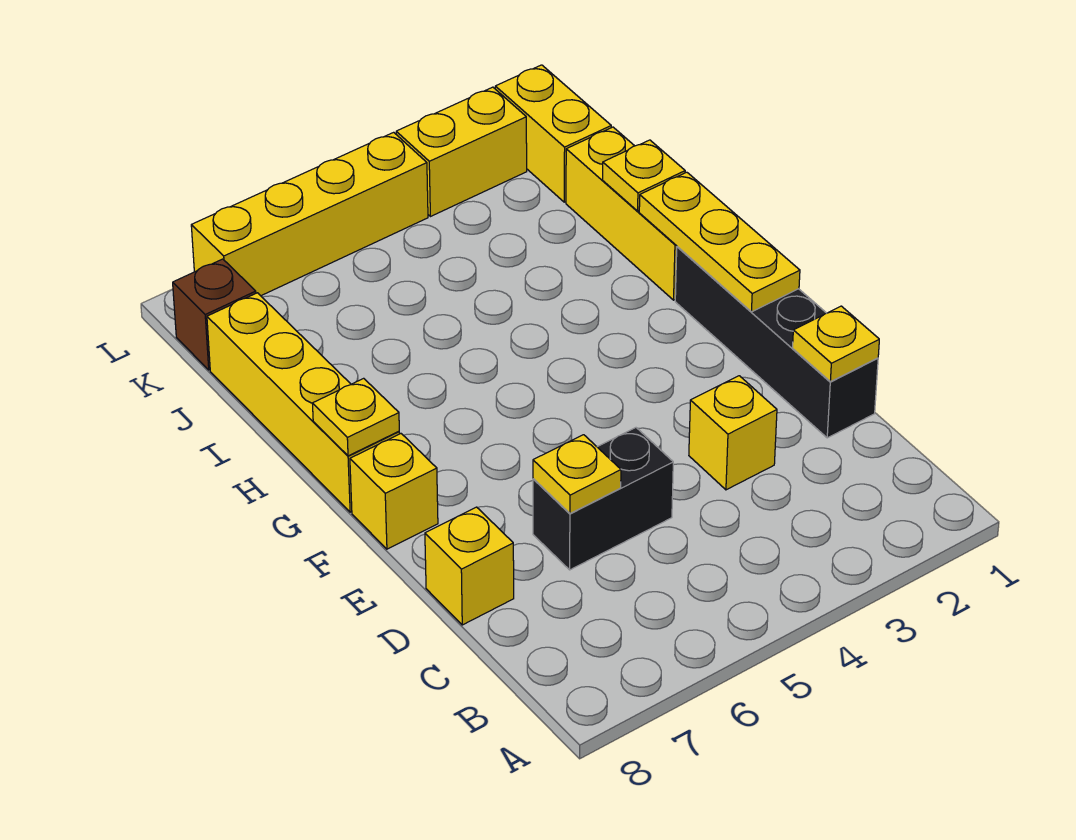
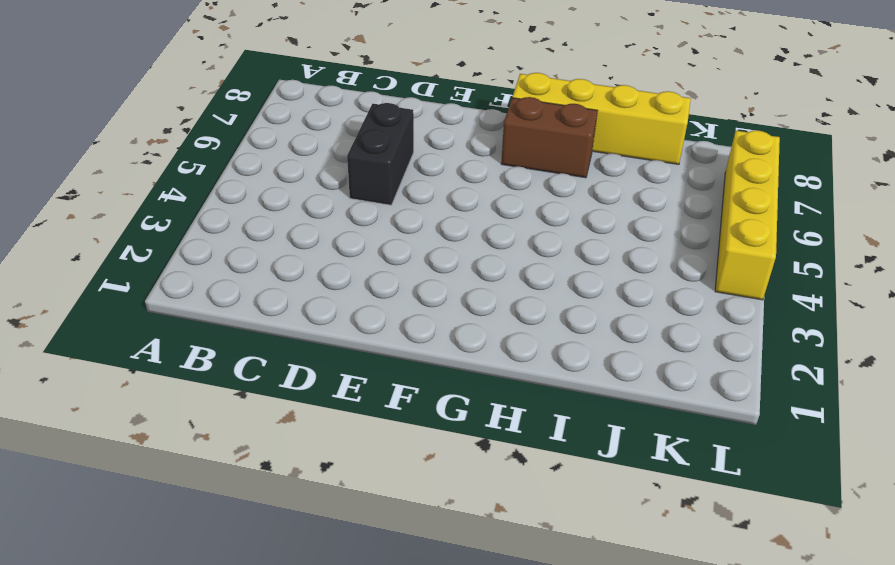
brown brick G7:H7 level 1 -> none
none -> black brick D1:G1 level 1
none -> yellow brick D3 level 1
none -> yellow brick D8 level 1

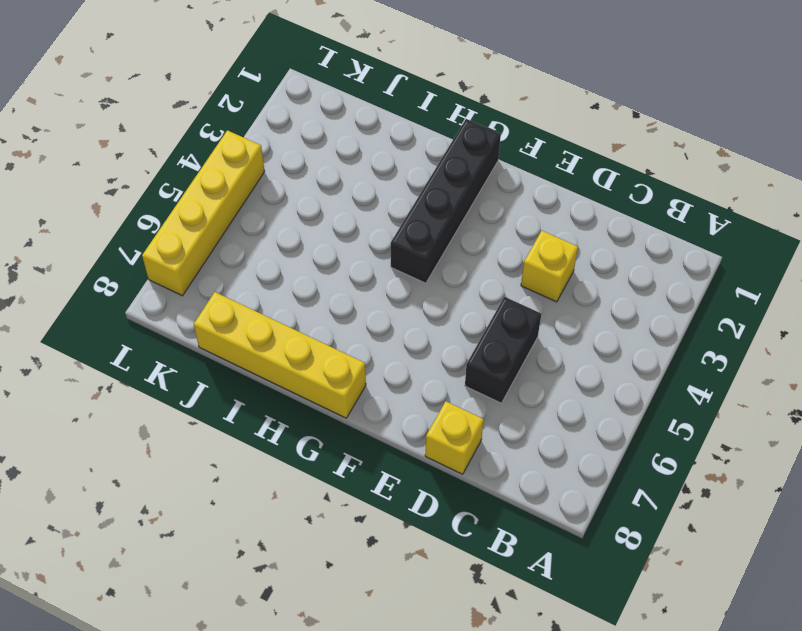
black brick G1:G4 level 1 -> black brick D1:G1 level 1
none -> yellow brick F8 level 1
none -> yellow brick H1:J1 level 1
none -> yellow brick K1:L1 level 1

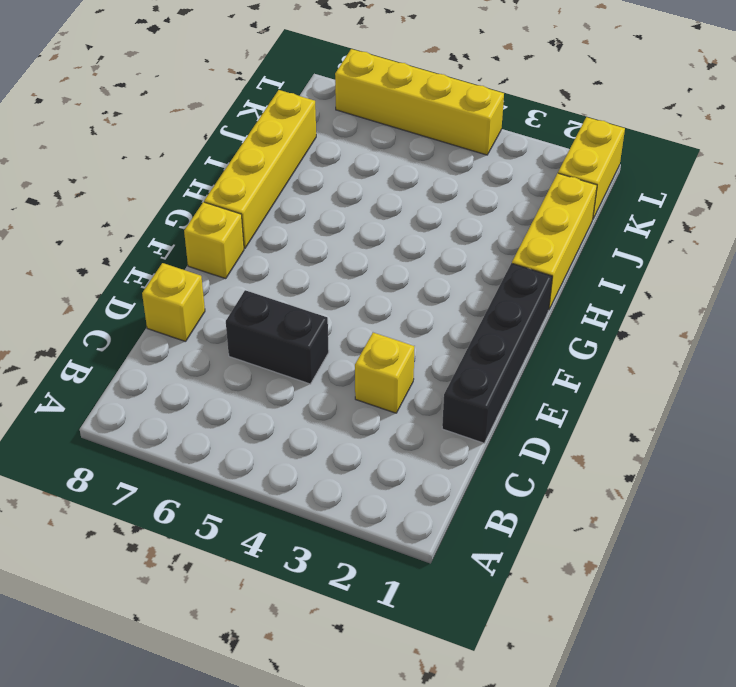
none -> brown brick K8 level 1
none -> yellow brick L2:L3 level 1
none -> yellow plate D1 level 2

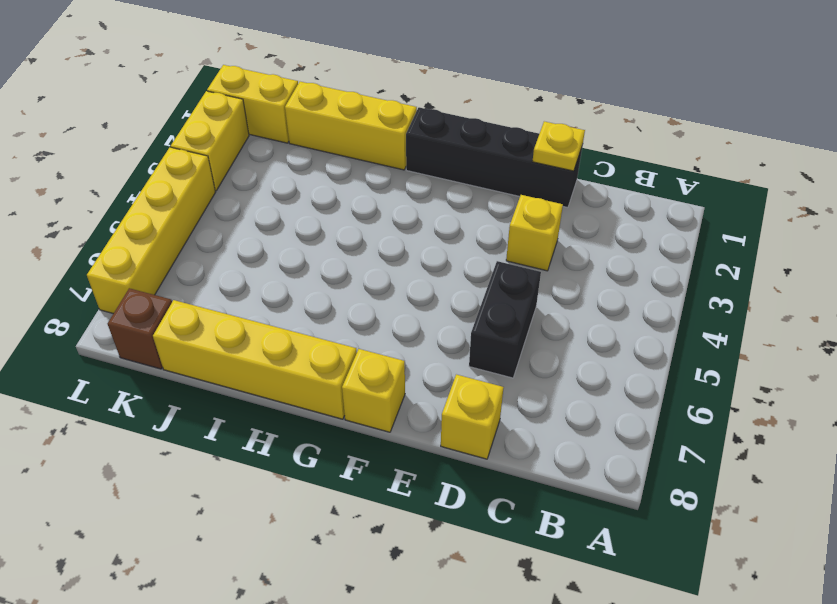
none -> yellow plate D6 level 2
none -> yellow plate F1:H1 level 2
none -> yellow plate G8 level 2

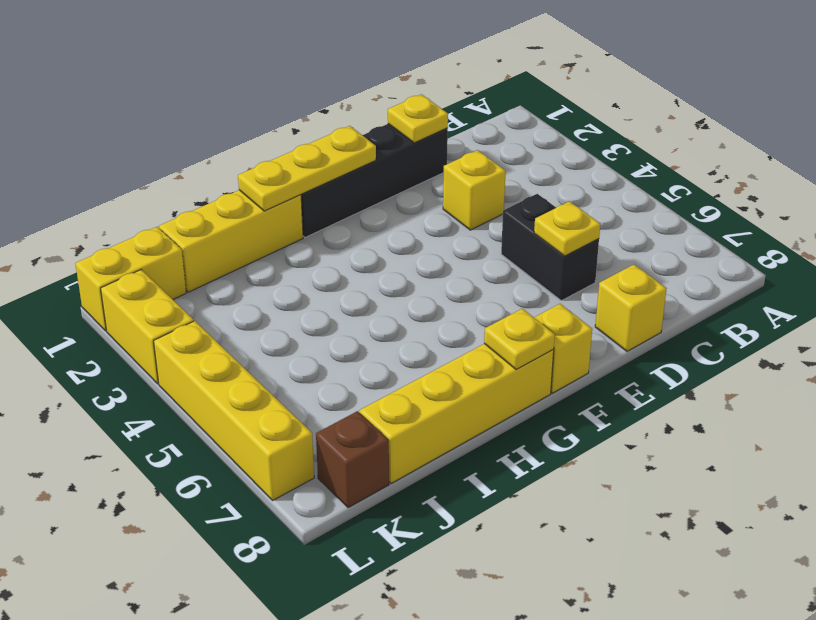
none -> yellow plate I1 level 2

